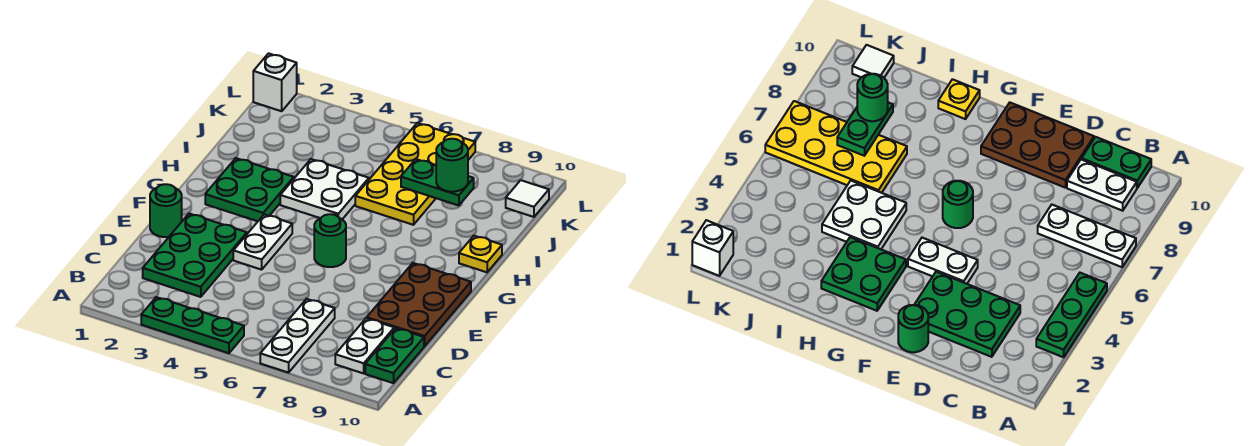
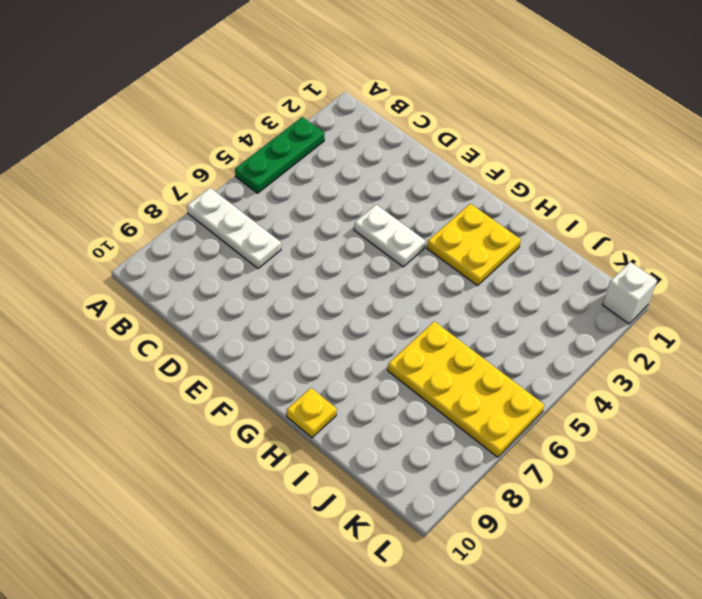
yellow plate G2:H3 level 1 -> green plate G2:H3 level 1
none -> white plate B9:C9 level 1
none -> green plate B10:C10 level 1
none -> green plate C2:E3 level 1

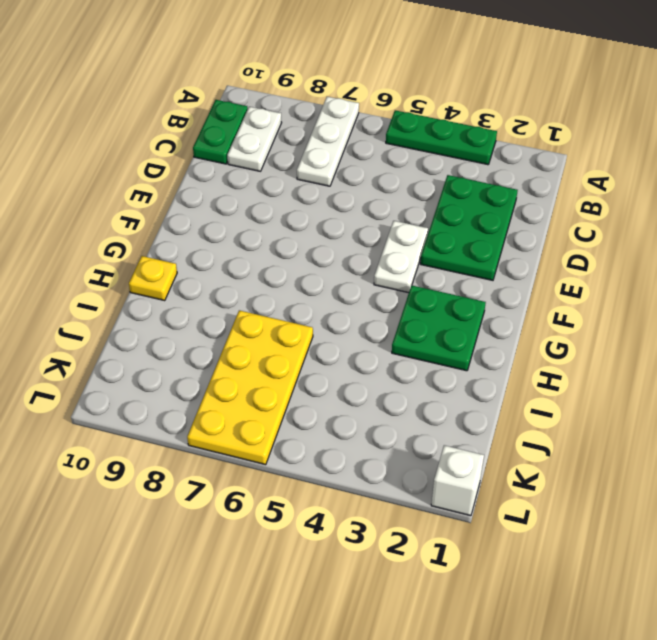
none -> brown plate D9:F10 level 1
none -> green round brick E1 level 1
none -> green round brick F6 level 1

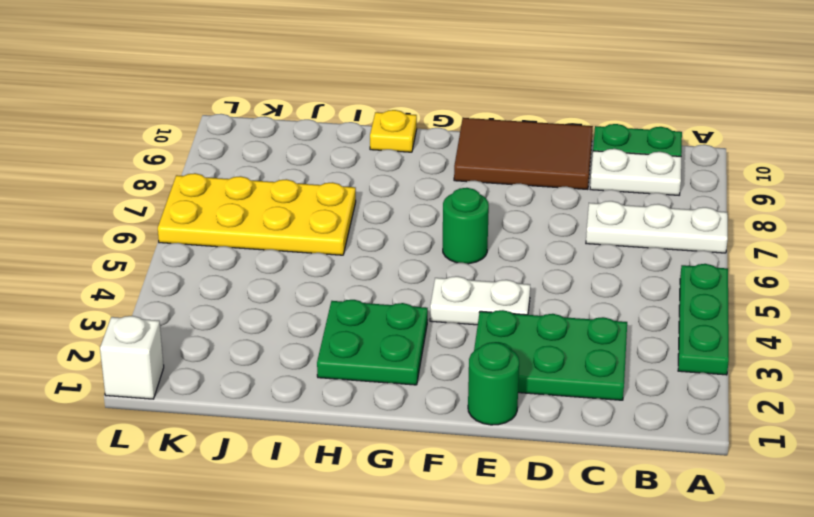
brown tile D9:F10 level 1 -> brown plate D9:F10 level 1
none -> white plate H4:I5 level 1
none -> white tile K10 level 1
none -> green plate J7:J8 level 2

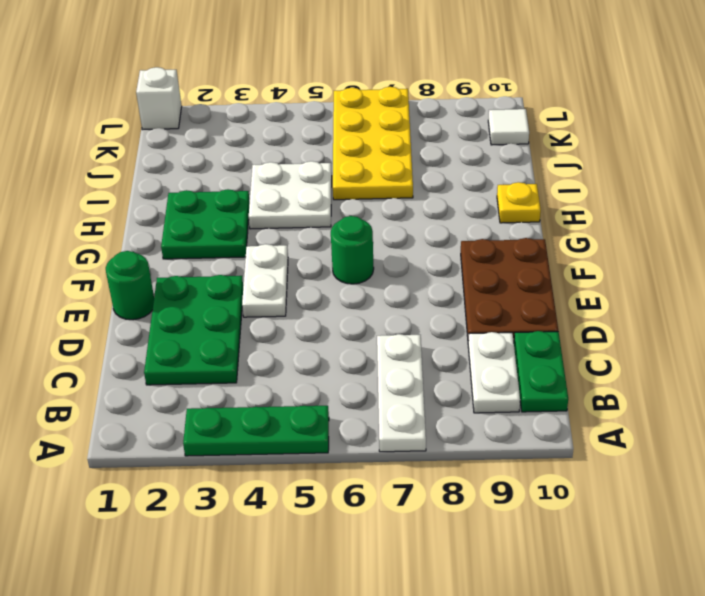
none -> green plate J7:J8 level 2
none -> green round brick J8 level 3

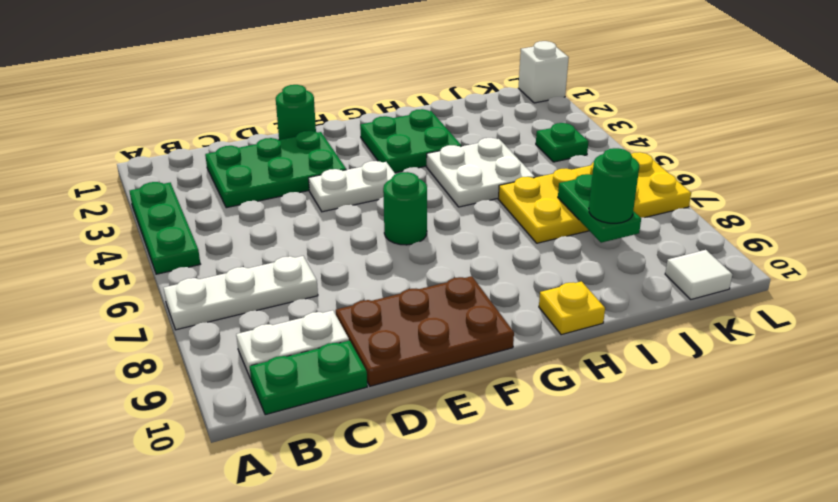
green plate K4 level 1 -> none

